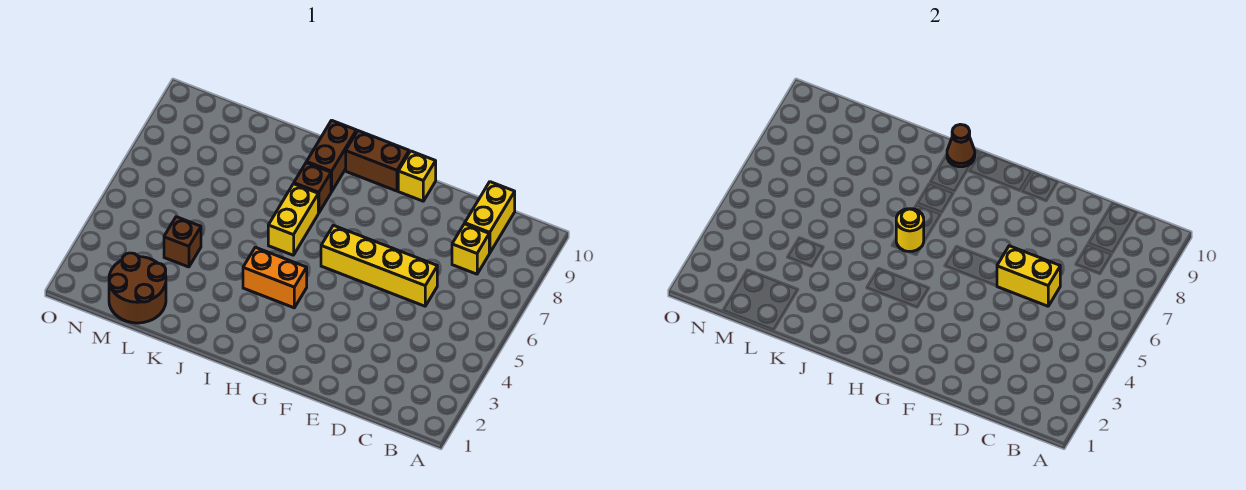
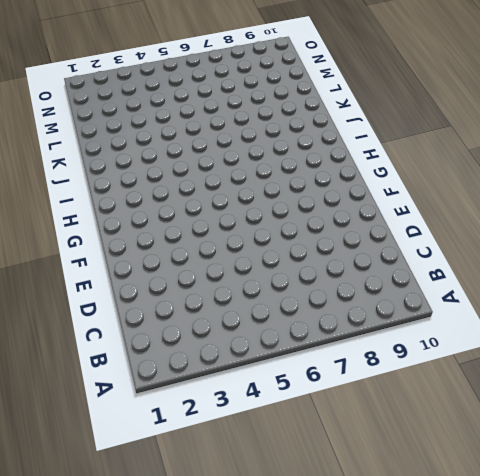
none -> yellow brick C8 level 1
none -> yellow brick C9:C10 level 1
none -> yellow brick D6:G6 level 1

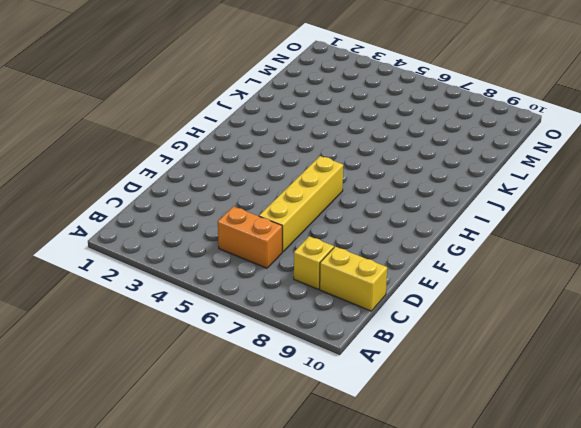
orange brick C5:C6 level 1 -> orange brick H4:I4 level 1
none -> yellow brick F10 level 1
none -> brown brick G10:H10 level 1
none -> yellow brick I6:I7 level 1

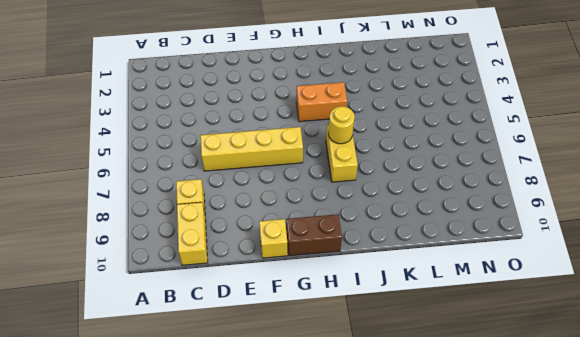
none -> brown brick I8 level 1
none -> brown brick I9:I10 level 1
none -> brown round brick L1:M2 level 1

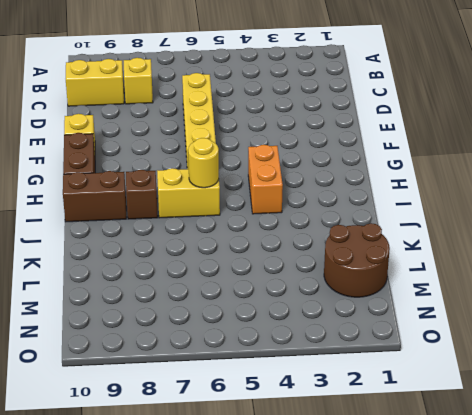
none -> brown brick L4 level 1
none -> yellow brick D6:E6 level 2
none -> brown cone I10 level 2

